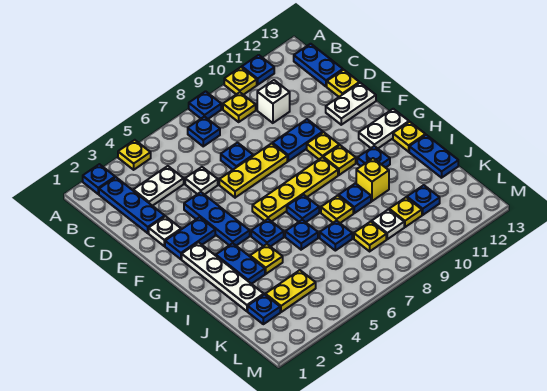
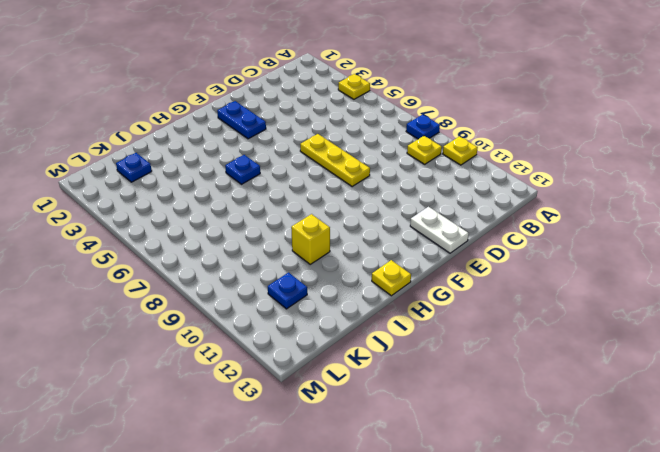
none -> blue plate A2 level 1
none -> blue plate A11 level 1
none -> blue plate B2:D2 level 1
none -> blue plate B7 level 1

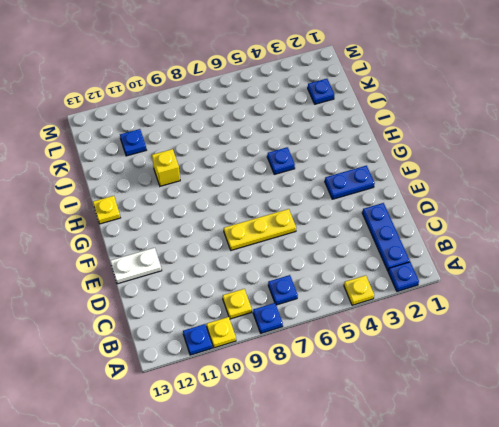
none -> blue plate B13:C13 level 1
none -> white plate C3:C4 level 1
none -> white brick C10 level 1
none -> white plate D5 level 1

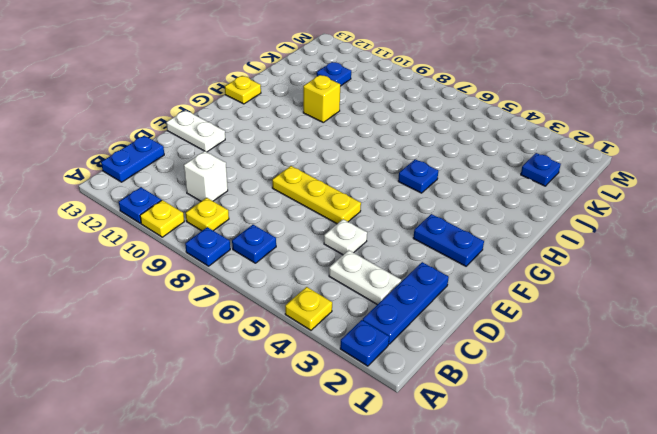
none -> blue plate D7 level 1
none -> yellow plate D13 level 1
none -> white plate E2 level 1
none -> blue plate E4:G4 level 1

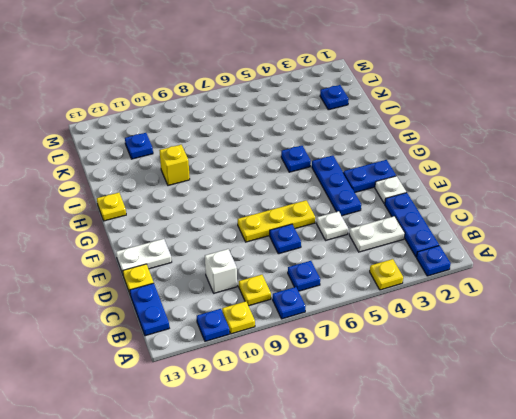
none -> blue plate E9:E10 level 1
none -> yellow plate F10 level 1
none -> white plate G2:J2 level 1
none -> yellow plate G6:G9 level 1

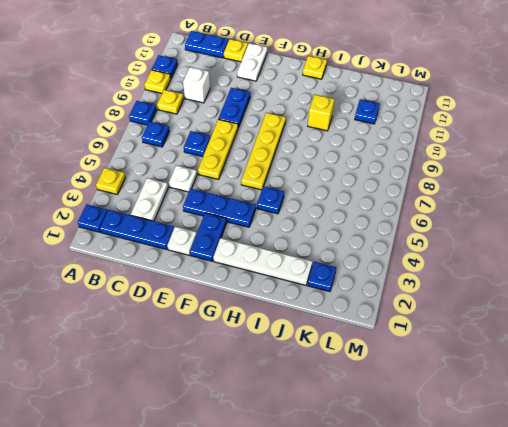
none -> yellow plate F10 level 1
none -> yellow plate G10 level 1
none -> white plate G12:G13 level 1
none -> blue plate H3:I3 level 1

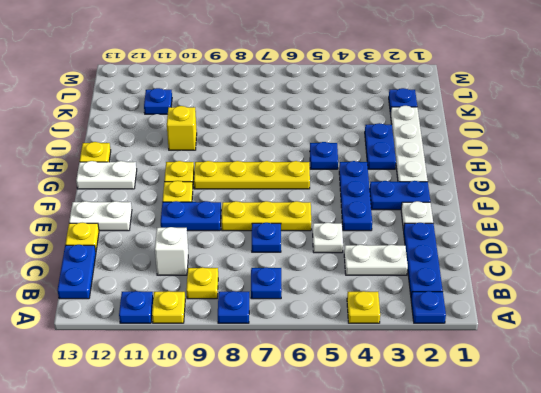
none -> blue plate H7 level 1
none -> blue plate H11 level 1
none -> yellow plate I4 level 1
none -> blue plate I6 level 1

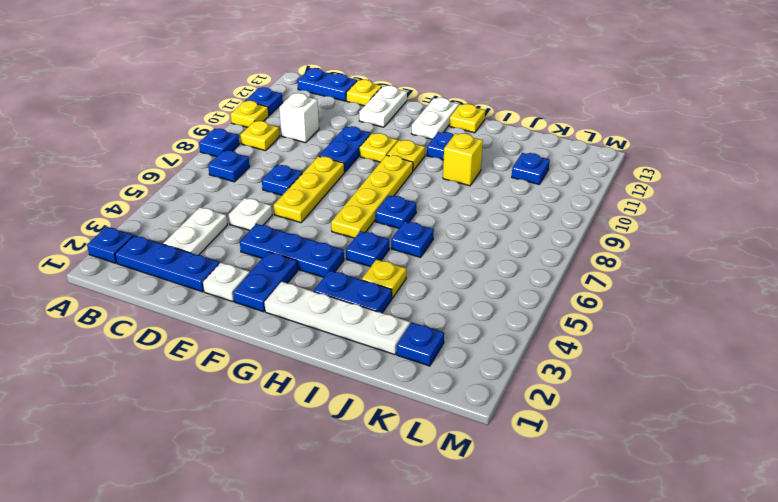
none -> yellow plate A4 level 1
none -> yellow plate I8 level 1
none -> blue plate I9 level 1
none -> blue plate I13:J13 level 1

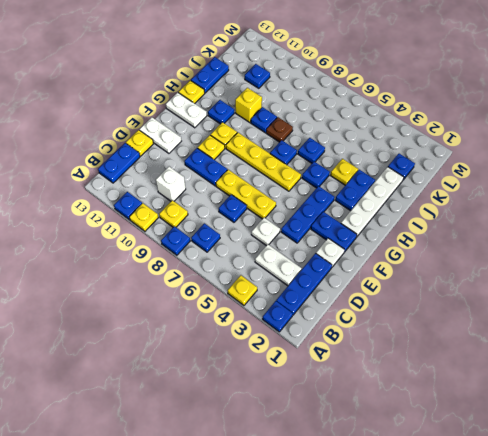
brown plate I8 level 1 -> yellow plate I8 level 1
none -> blue plate J7 level 1
none -> yellow plate K3:K4 level 1
none -> yellow plate K8 level 1
none -> white plate K9 level 1

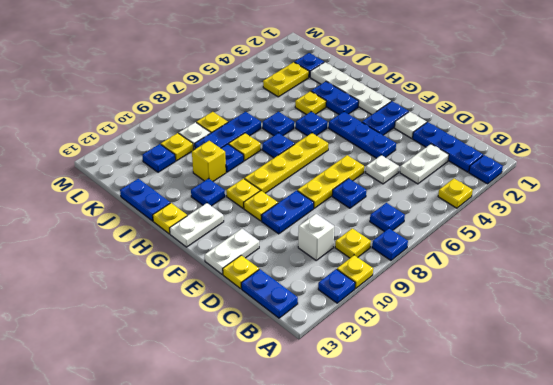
blue plate J7:J9 level 1 -> blue plate J7 level 1

